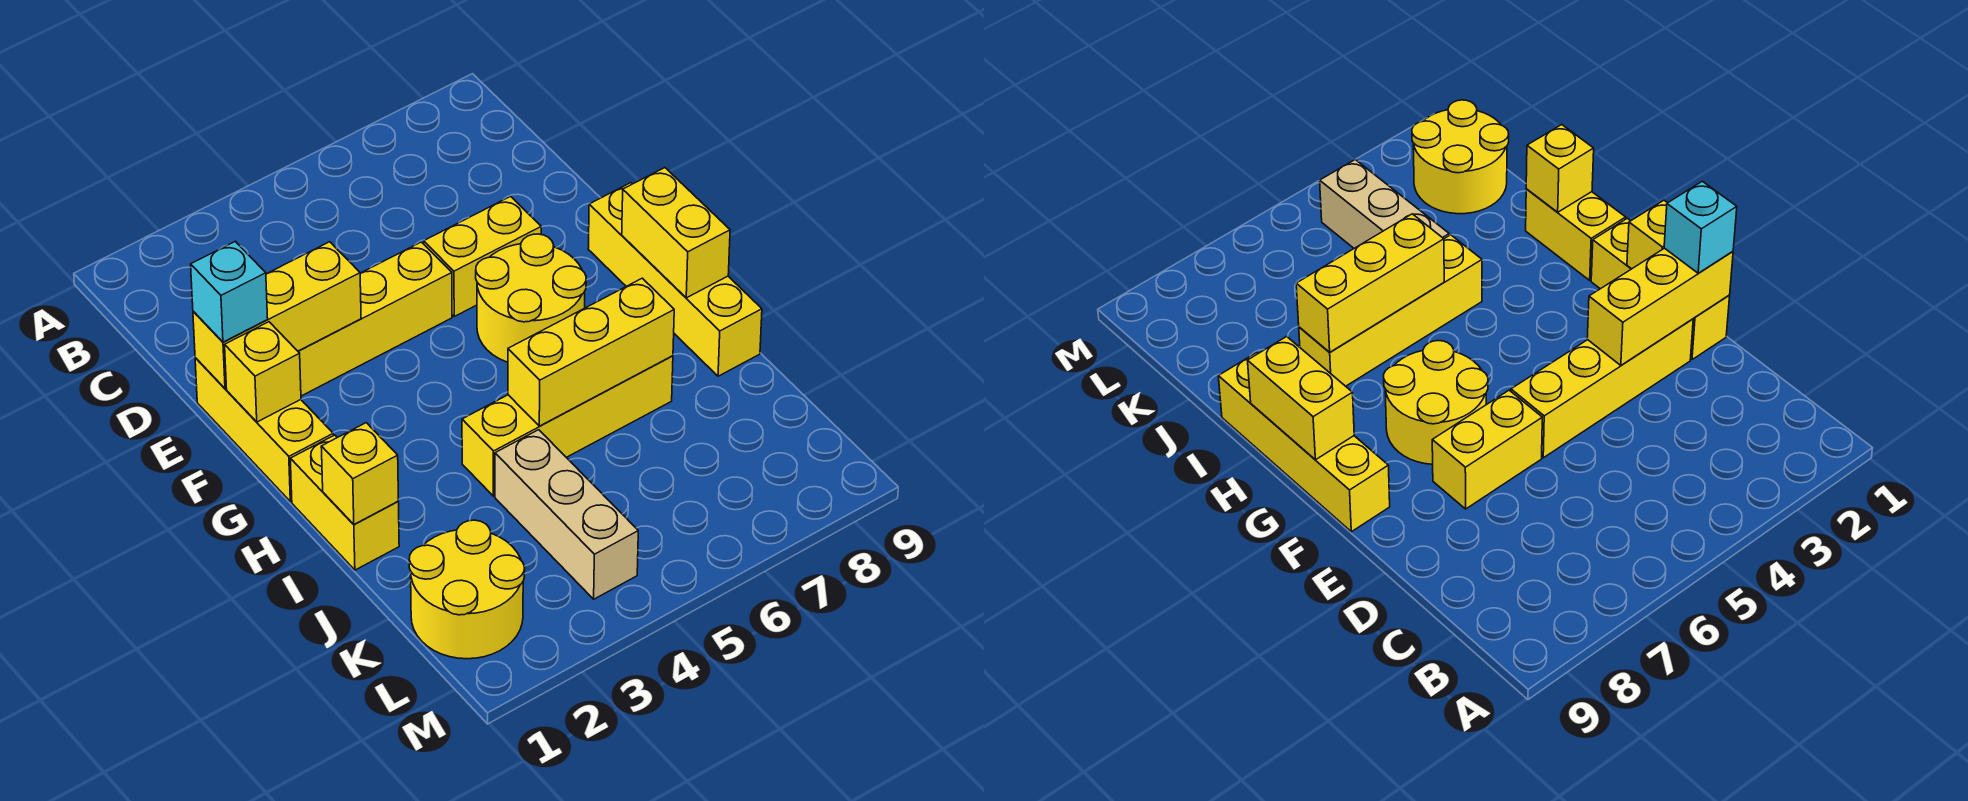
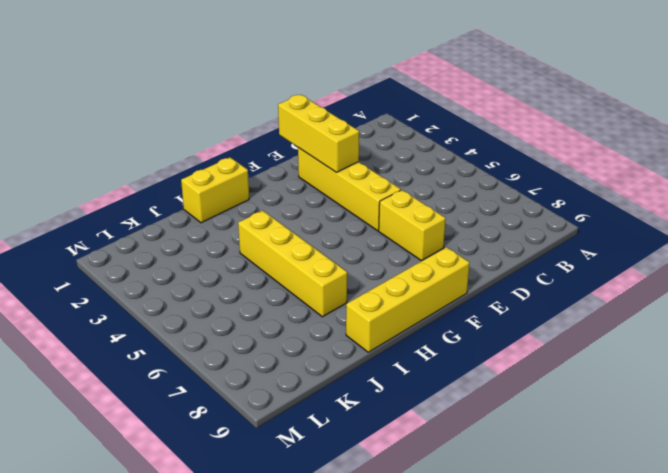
none -> yellow brick E1:G1 level 1
none -> yellow round brick F6:G7 level 1
none -> tan brick J4:L4 level 1

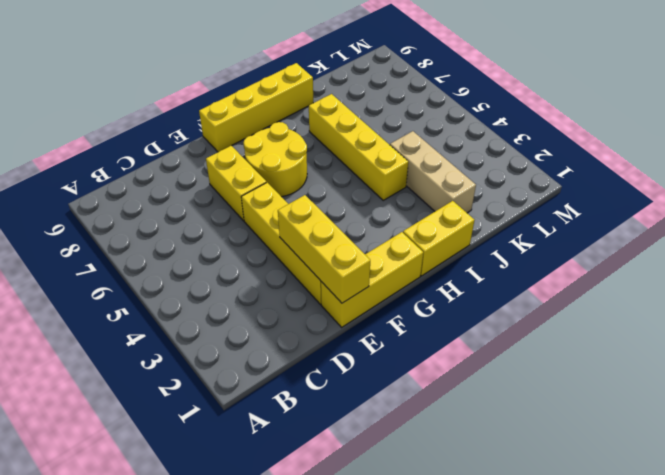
tan brick J2:J4 level 1 -> tan brick J4:L4 level 1
none -> yellow round brick K1:L2 level 1
none -> yellow brick F1 level 2
none -> yellow brick G9:H9 level 2

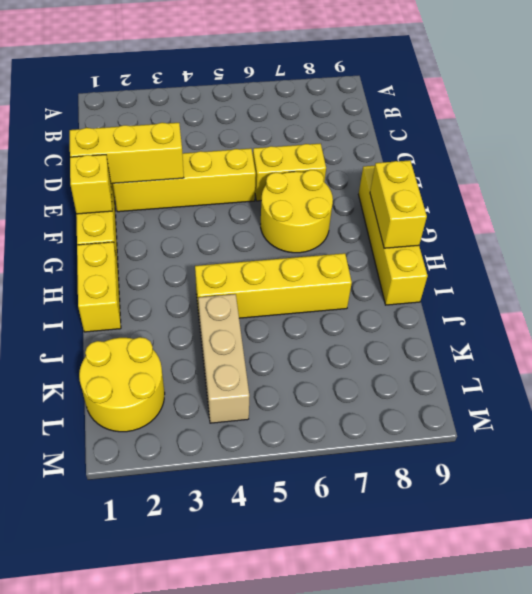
none -> yellow brick I1 level 2
none -> yellow brick I5:I7 level 2
none -> cyan brick E1 level 3

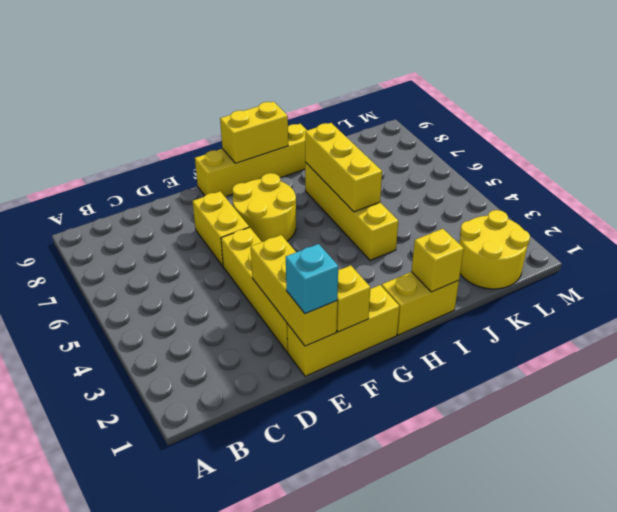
none -> tan brick J4:L4 level 1

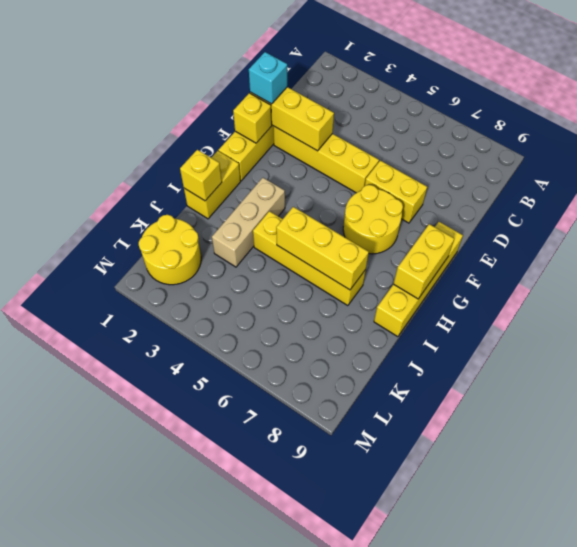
tan brick H3:J3 level 1 -> tan brick J4:L4 level 1

